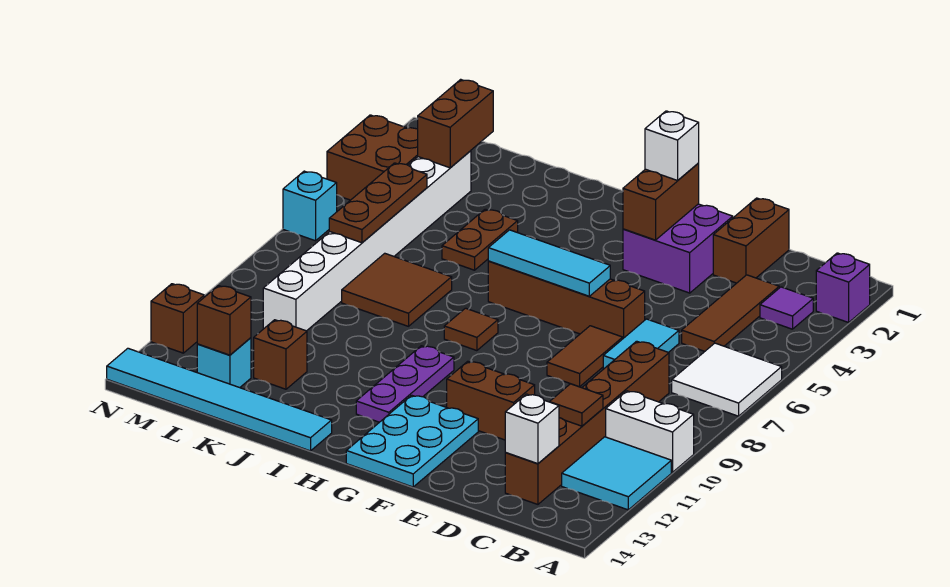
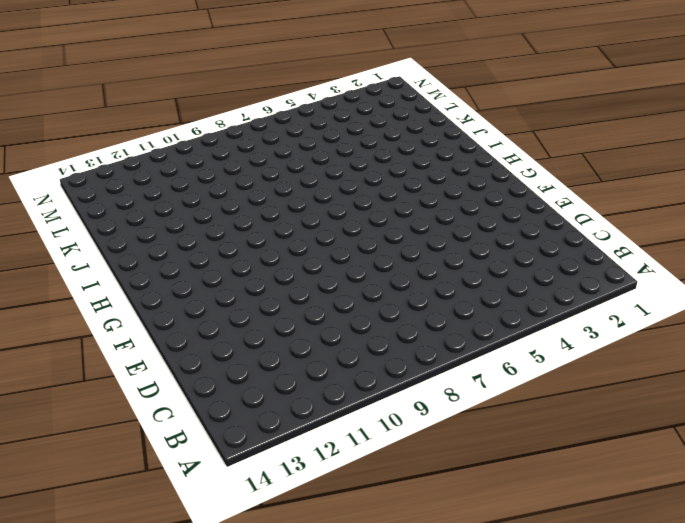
none -> purple brick A2 level 1
none -> white tile A6:B7 level 1
none -> white brick A10:B10 level 1
none -> cyan tile A11:B12 level 1

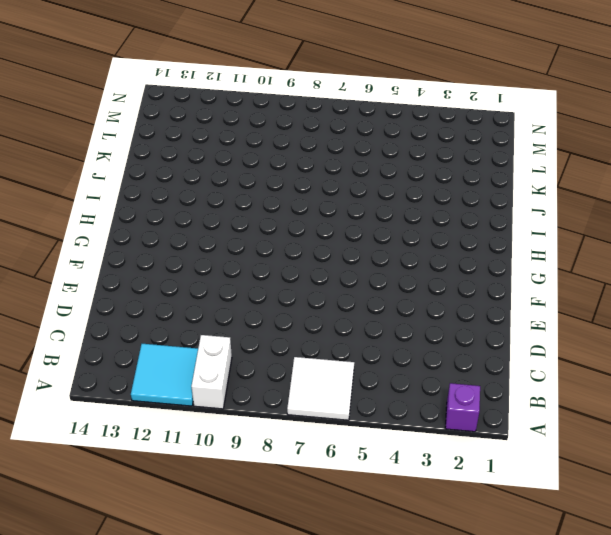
none -> purple tile B3 level 1
none -> brown tile C3:C5 level 1
none -> brown brick C8:C13 level 1
none -> brown brick D1:D2 level 1

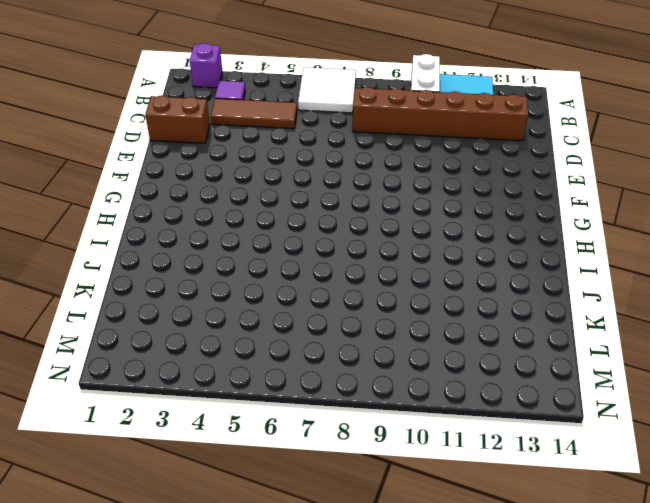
none -> cyan tile D6:D7 level 1
none -> purple brick E2:F3 level 1
none -> brown brick E6:H6 level 1
none -> brown tile E7:E8 level 1

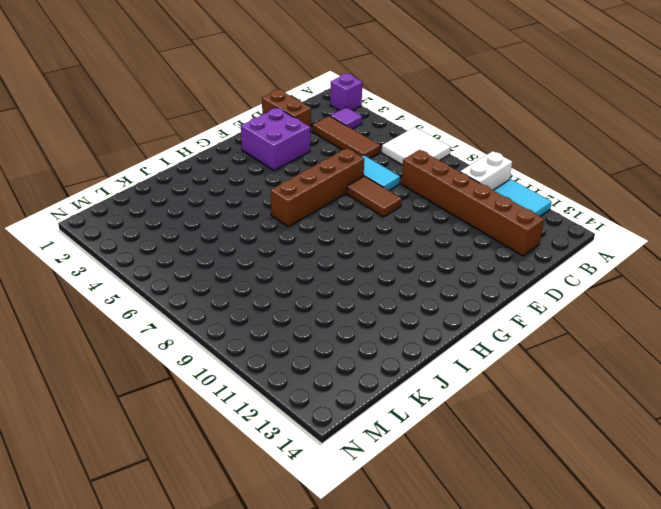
none -> brown brick E11:F11 level 1
none -> cyan plate F12:G14 level 1
none -> brown tile H8 level 1
none -> purple plate H10:H12 level 1

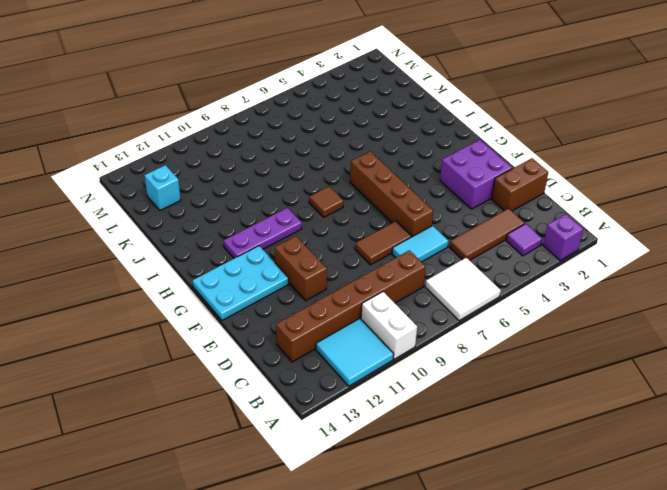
none -> cyan tile I14:N14 level 1
none -> brown plate J4:J5 level 1
none -> brown tile J7:K8 level 1
none -> brown brick K12 level 1

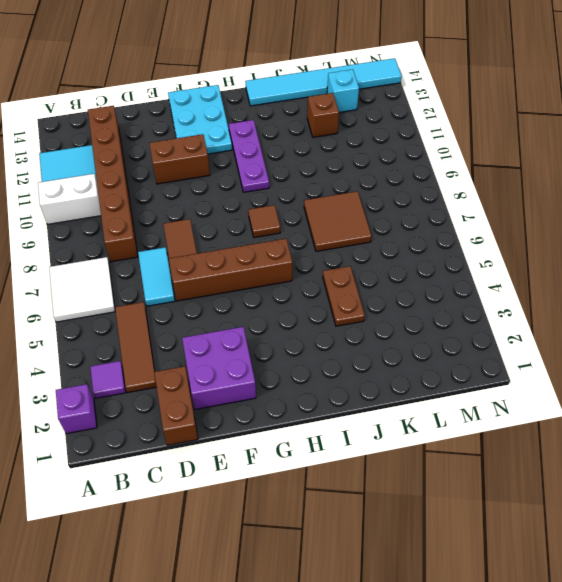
none -> white brick L3:L10 level 1
none -> brown brick M3:N4 level 1
none -> cyan brick N6 level 1
none -> brown brick N12 level 1

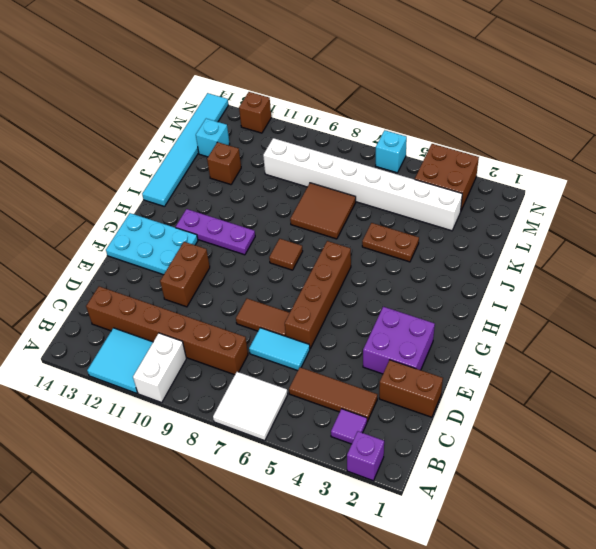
none -> brown tile C11 level 2
none -> white brick C13 level 2
none -> brown brick F2:F3 level 2
none -> cyan tile F6:H6 level 2

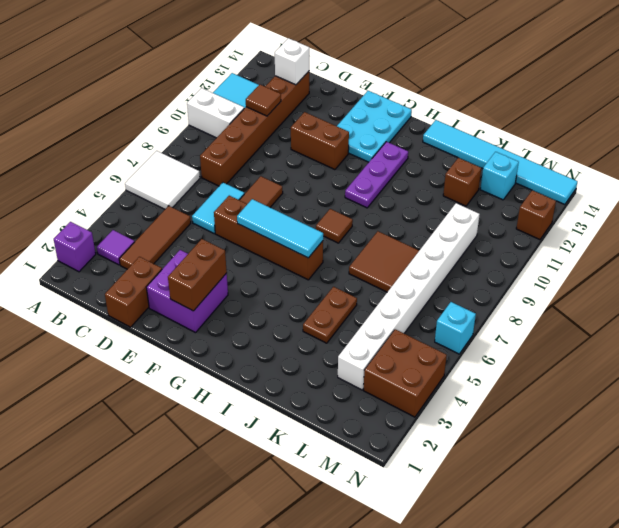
none -> brown brick L2:L3 level 2
none -> brown plate L5:L7 level 2
none -> brown brick L13 level 2
none -> white brick F2 level 3

